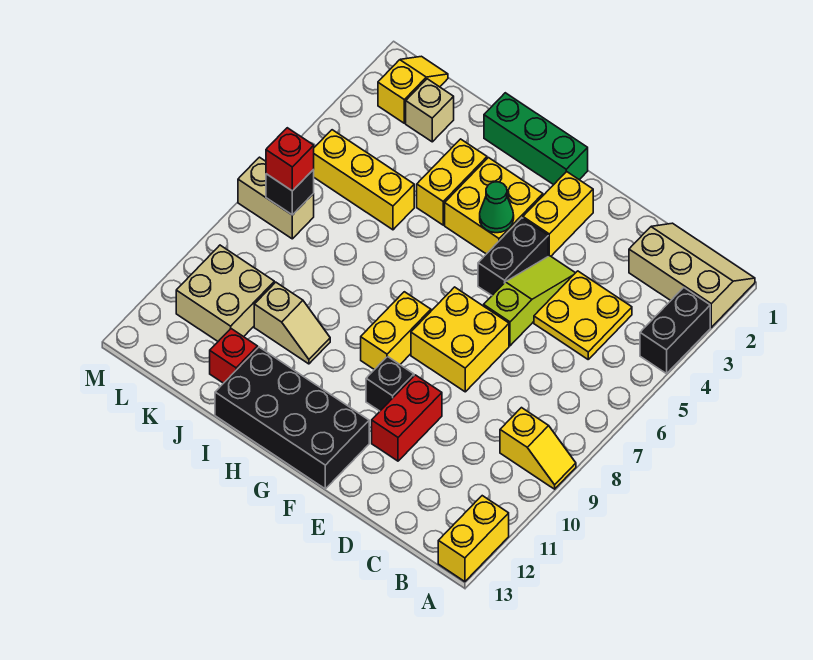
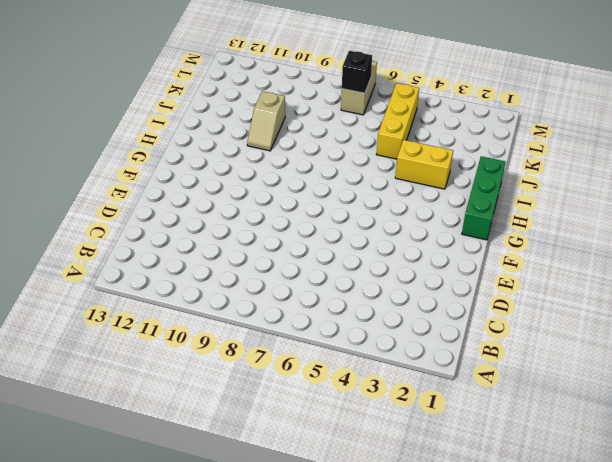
none -> tan slope A1:C2 level 1 top 2
none -> black brick A3:A4 level 1
none -> yellow slope A9:B9 level 1 top B

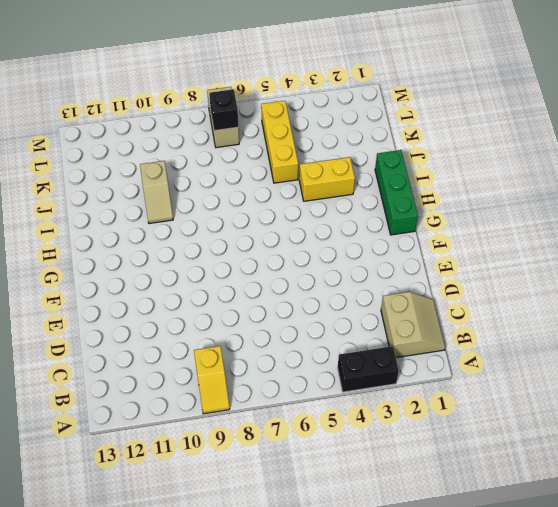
tan slope B1:C2 level 1 top 2 -> tan slope A1:C2 level 1 top 2
none -> yellow brick A12:A13 level 1
none -> yellow plate C4:D5 level 1
none -> lime slope E4:E6 level 1 top 6

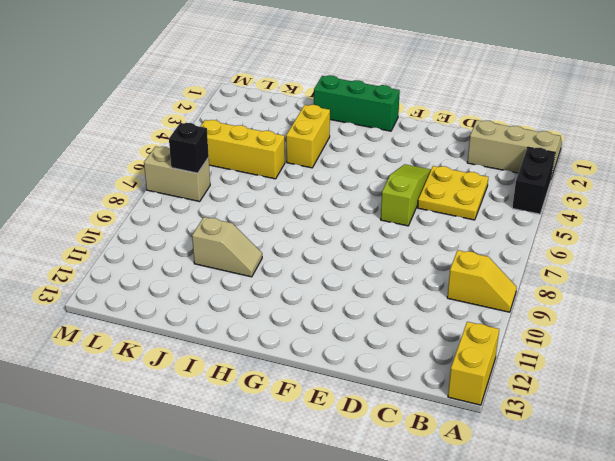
none -> yellow brick E7:F8 level 1
none -> red brick E10:E11 level 1
none -> yellow brick F2:F3 level 1

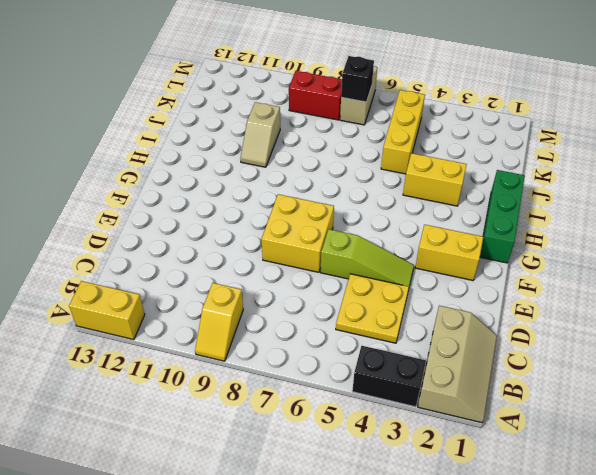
red brick L8:L9 level 1 -> red brick E10:E11 level 1
none -> black brick F4:F5 level 1
none -> black brick F10 level 1
none -> black brick F12:I13 level 1

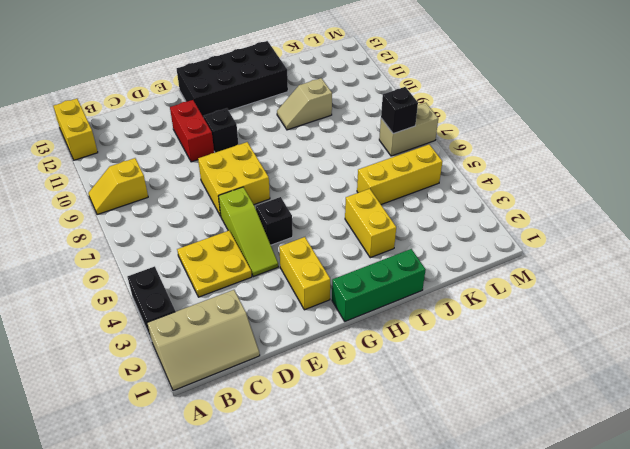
black brick F5 level 1 -> black brick F4:F5 level 1
none -> yellow brick G3:H4 level 1
none -> yellow brick G8:G9 level 1
none -> red brick J12 level 1

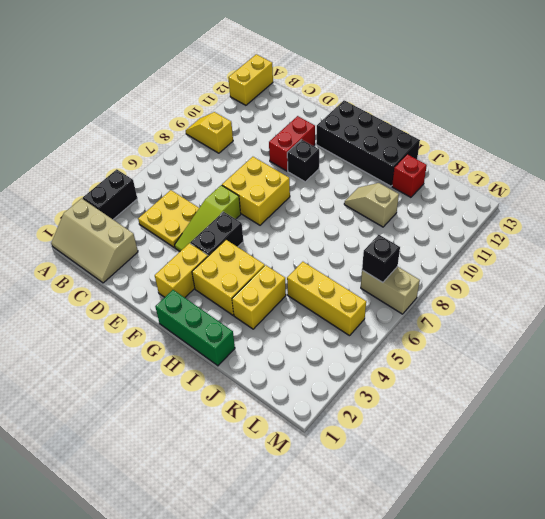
none -> yellow brick G8:G9 level 1
none -> tan brick K2 level 1
none -> tan brick K10:L11 level 1

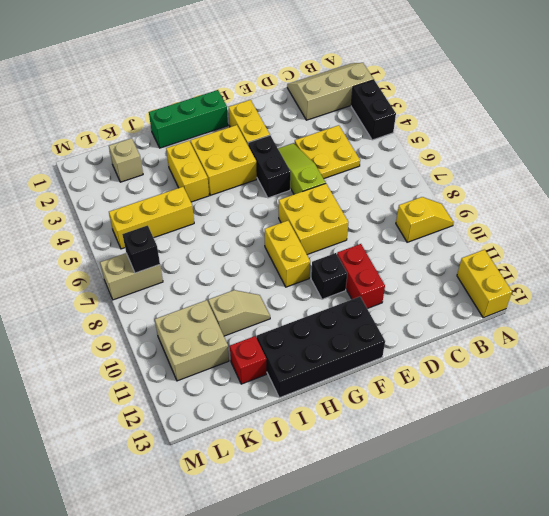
none -> yellow slope L1:L2 level 1 top 2
none -> green cone G4 level 2
none -> red brick L7 level 3

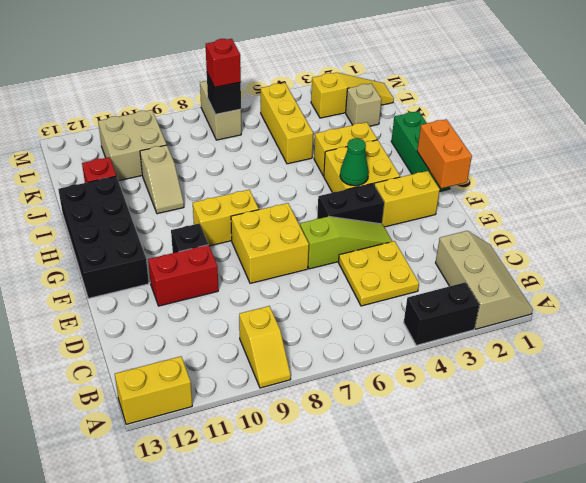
orange brick F1:G1 level 2 -> none
yellow slope L1:L3 level 1 top 3 -> yellow slope L1:L2 level 1 top 2

